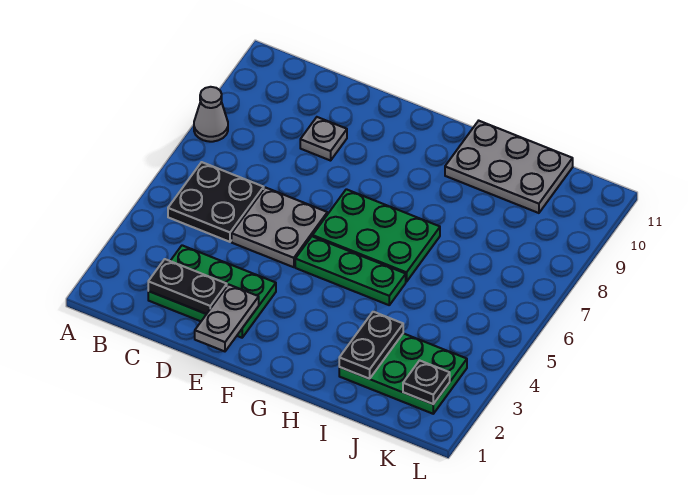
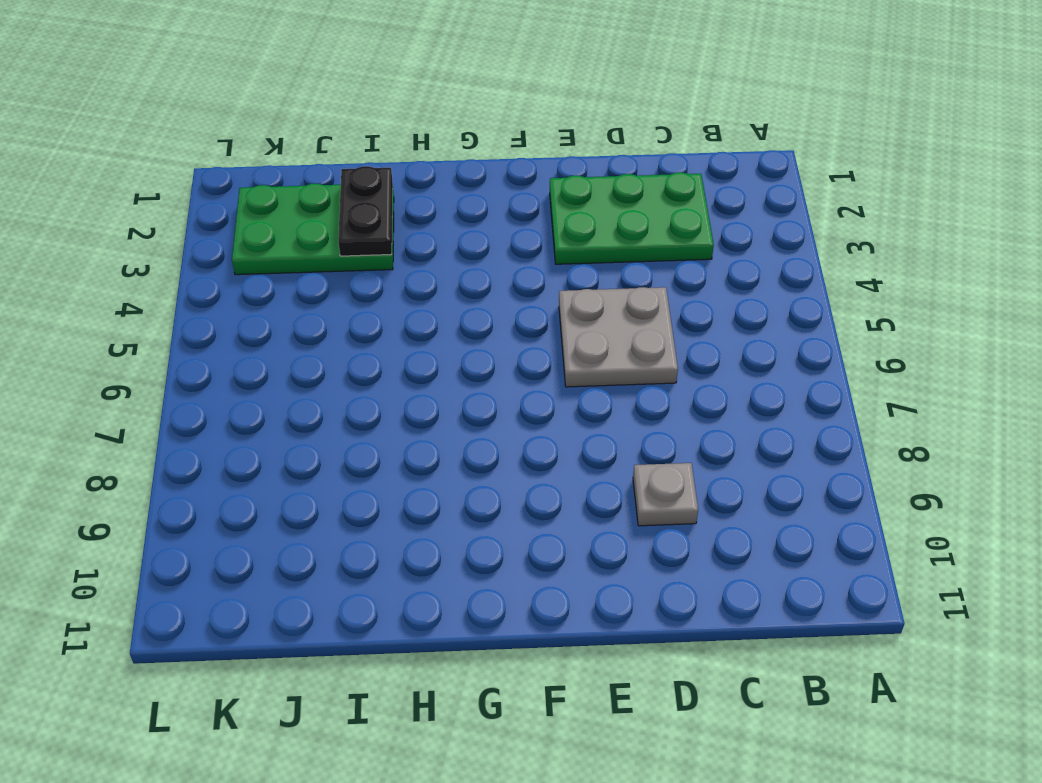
none -> grey cone A8 level 1
none -> black plate B5:C6 level 1
none -> green plate F5:H5 level 1

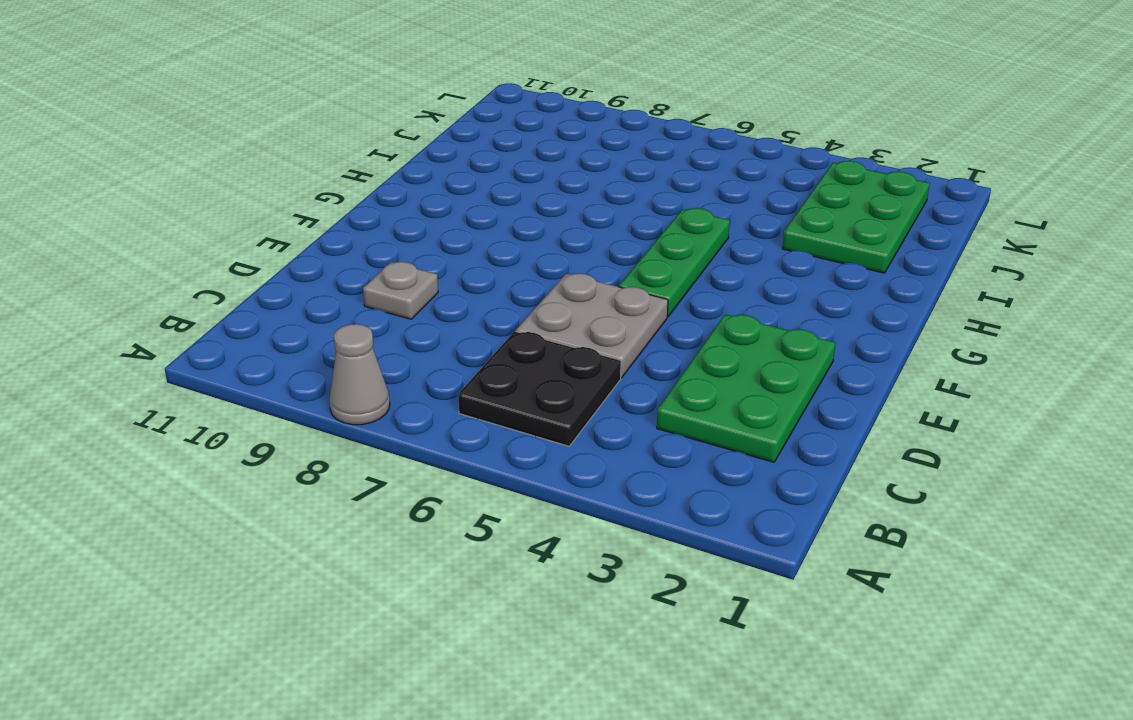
none -> green plate F6:H7 level 1
none -> grey plate H10:J11 level 1
none -> black plate C2:D2 level 2

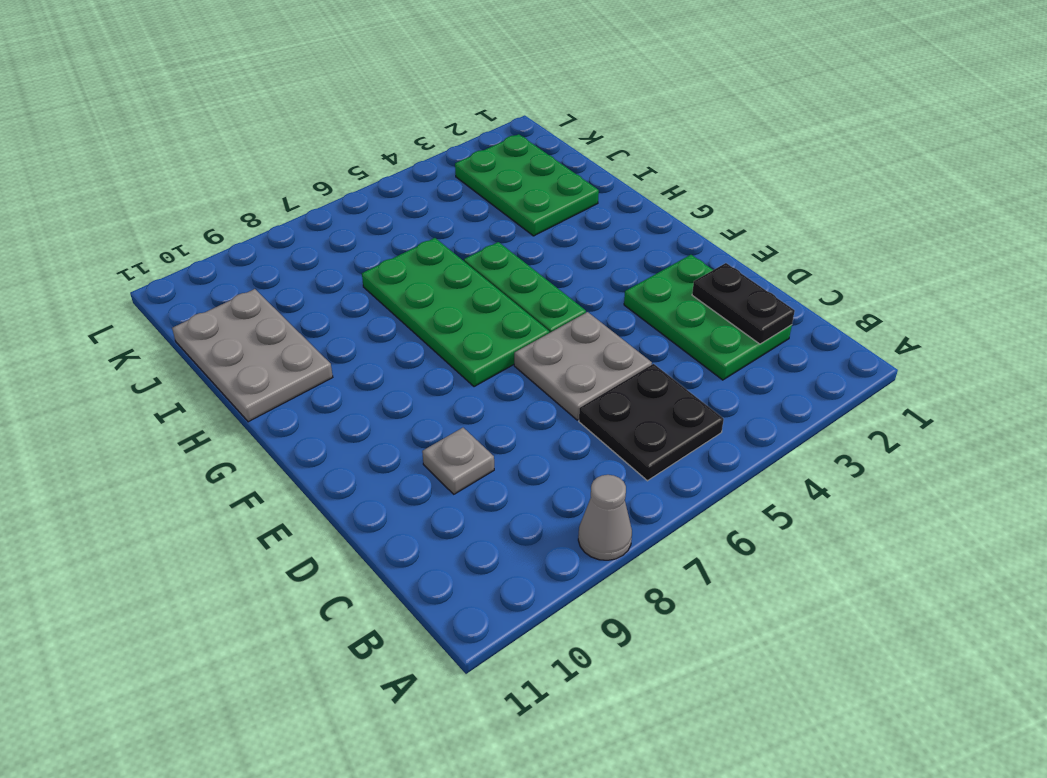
green plate F6:I7 level 1 -> green plate F6:H7 level 1
none -> grey plate E1:E2 level 2
none -> black plate I2:I3 level 2
none -> black plate K2 level 2

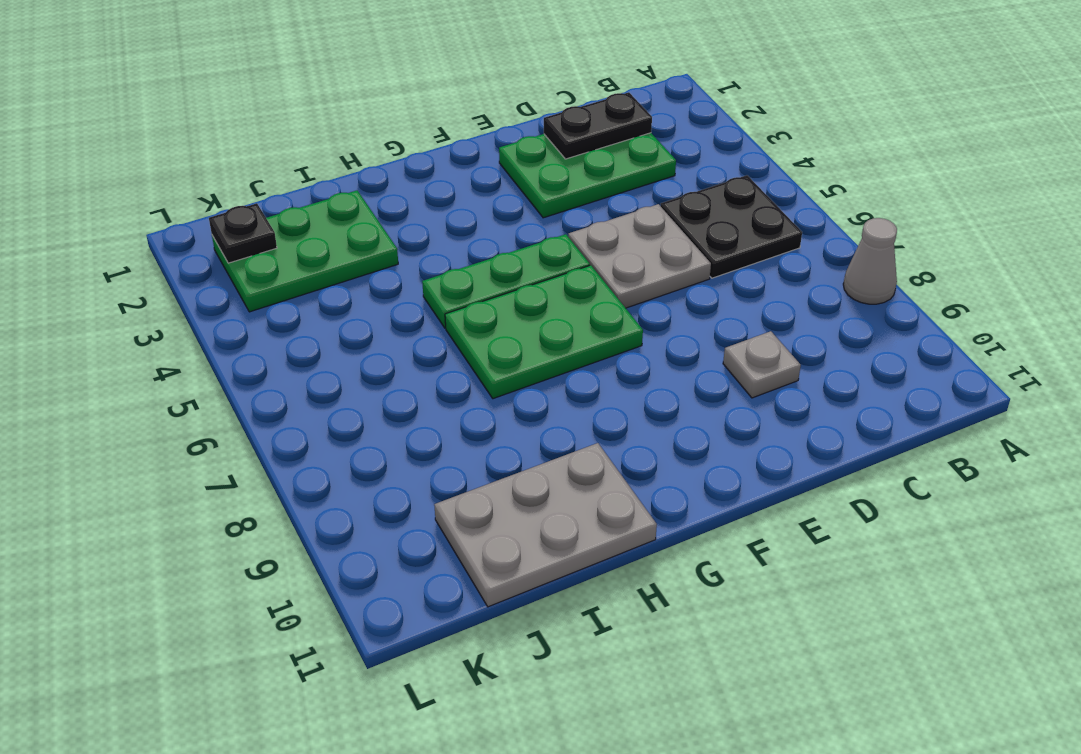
none -> grey plate E1:E2 level 2
none -> black plate I2:I3 level 2

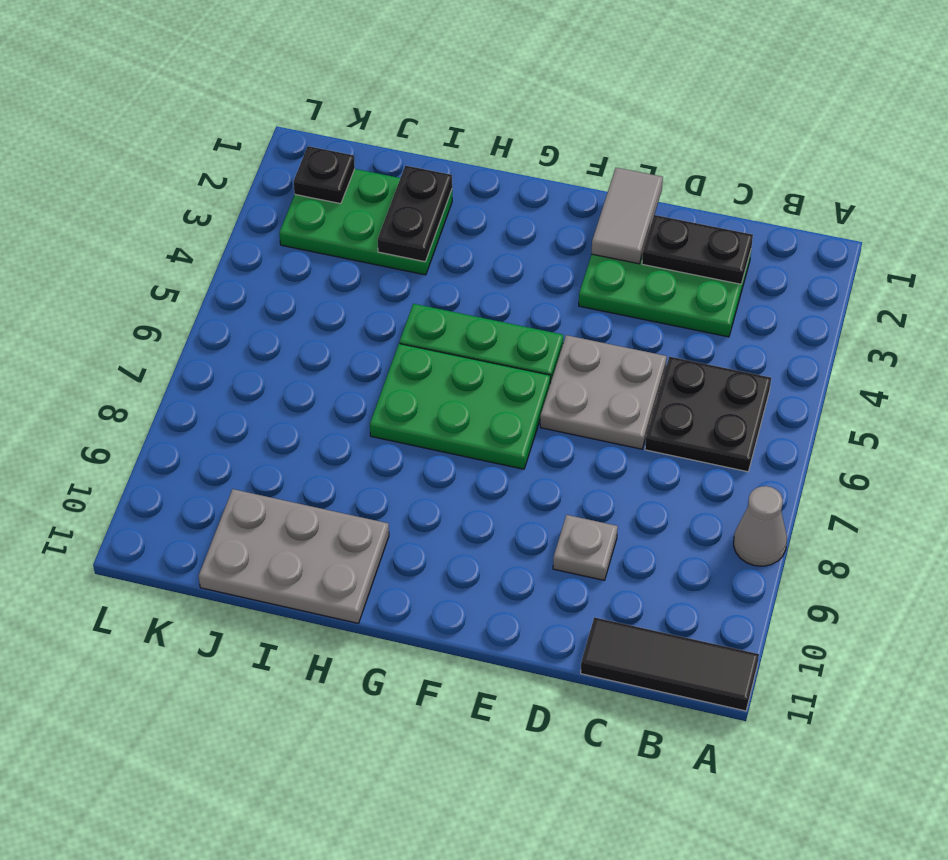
black tile A11:C11 level 1 -> none
grey tile E1:E2 level 2 -> grey plate E1:E2 level 2

